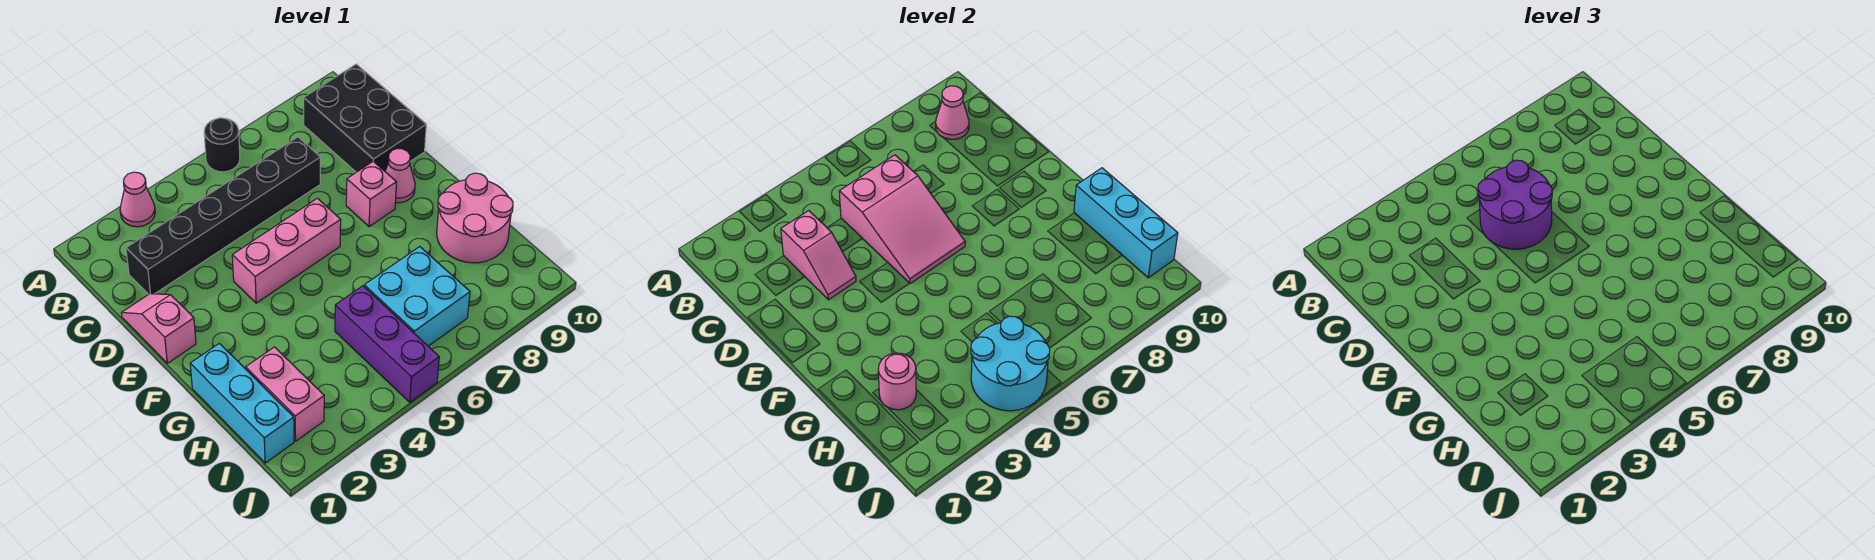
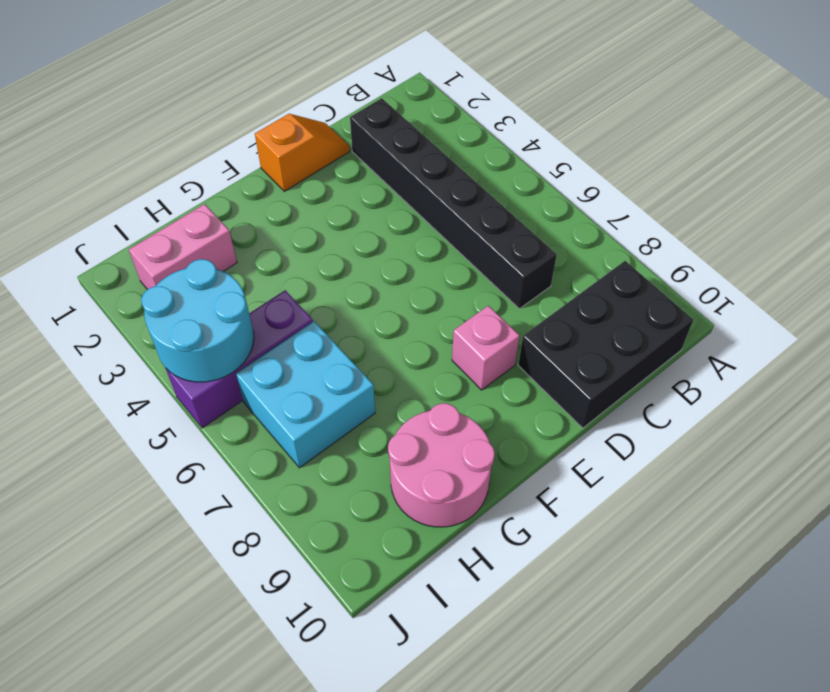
orange slope D1:E1 level 1 top E -> pink slope D1:E1 level 1 top E
none -> pink cone A3 level 1
none -> black round brick A6 level 1
none -> pink brick E4:E6 level 1

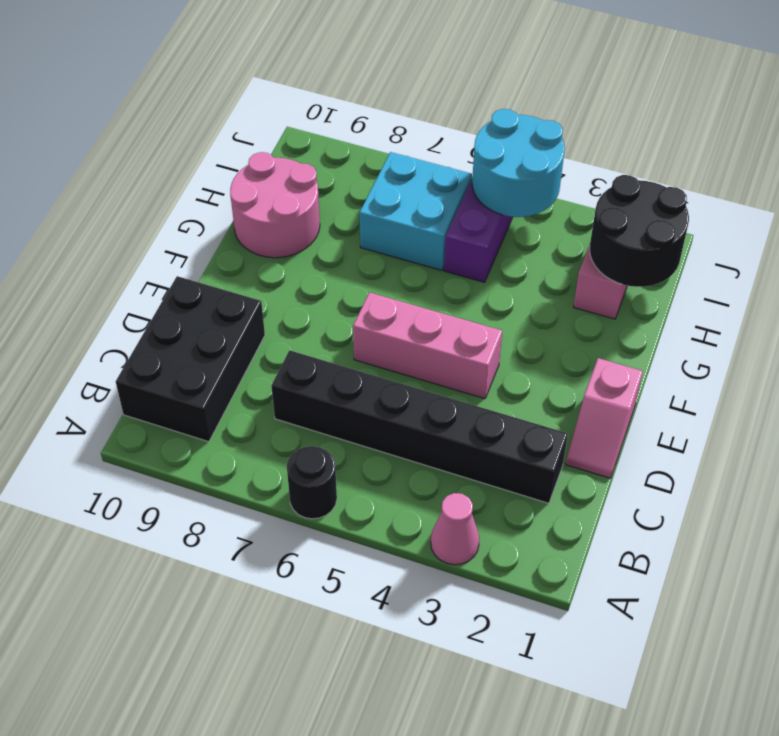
black round brick H1:I2 level 2 -> pink round brick H2 level 2
none -> pink brick E8 level 1
none -> pink cone E9 level 1
none -> cyan brick G1:I1 level 1

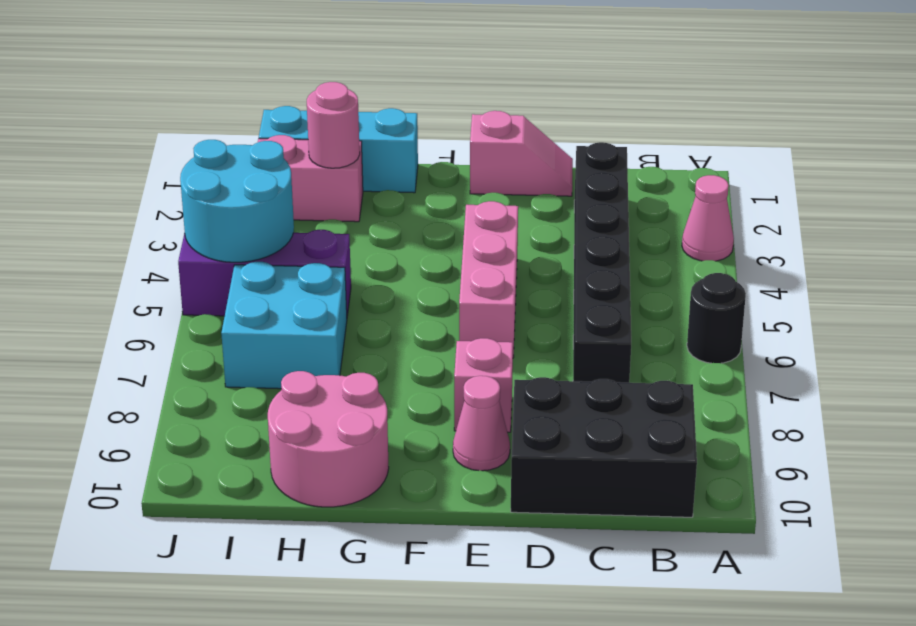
none -> pink cone B9 level 2
none -> pink slope C3:D3 level 2 top C
none -> pink slope C5:E6 level 2 top C

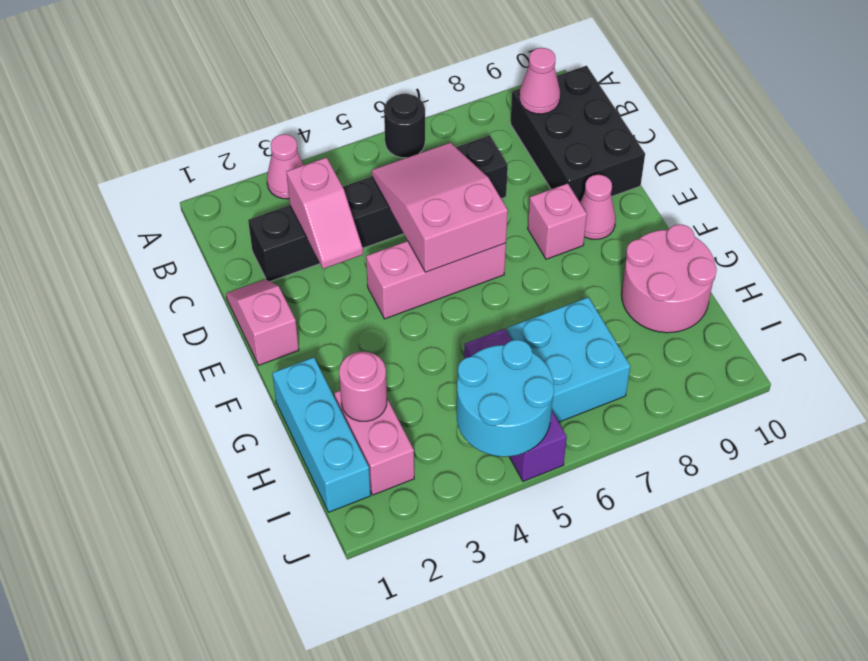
pink slope C5:E6 level 2 top E -> pink slope C5:E6 level 2 top C
none -> cyan brick G10:I10 level 2
none -> purple round brick C5:D6 level 3

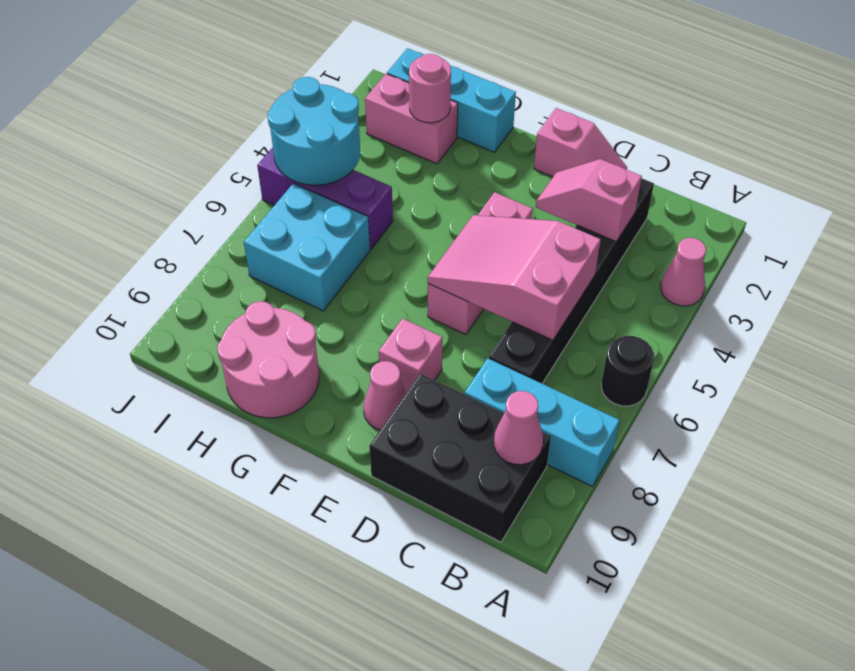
cyan brick A8:C8 level 1 -> cyan brick G10:I10 level 2
none -> purple round brick C5:D6 level 3

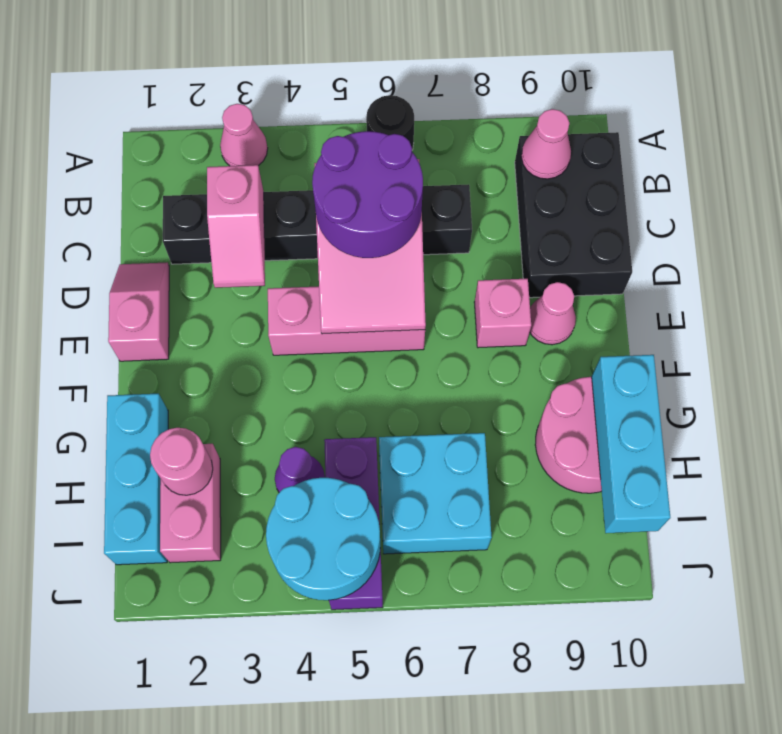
purple cone H4 level 1 -> none

